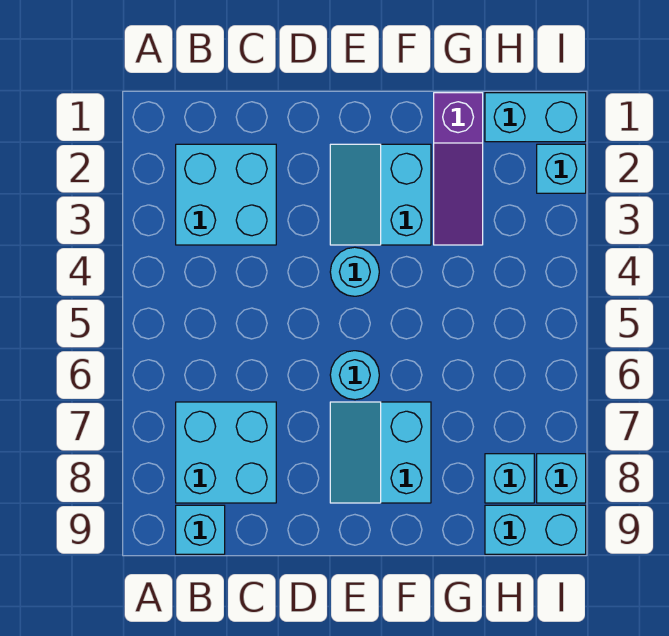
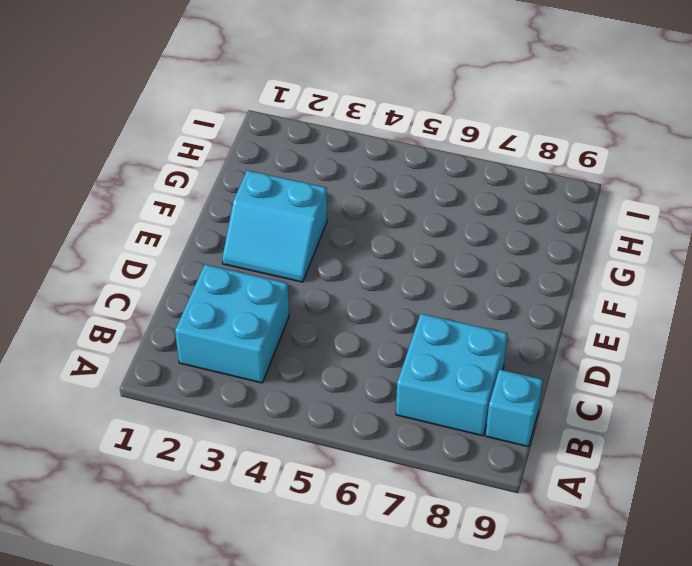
none -> cyan round brick E4 level 1
none -> cyan round brick E6 level 1
none -> cyan slope E7:F8 level 1 top F

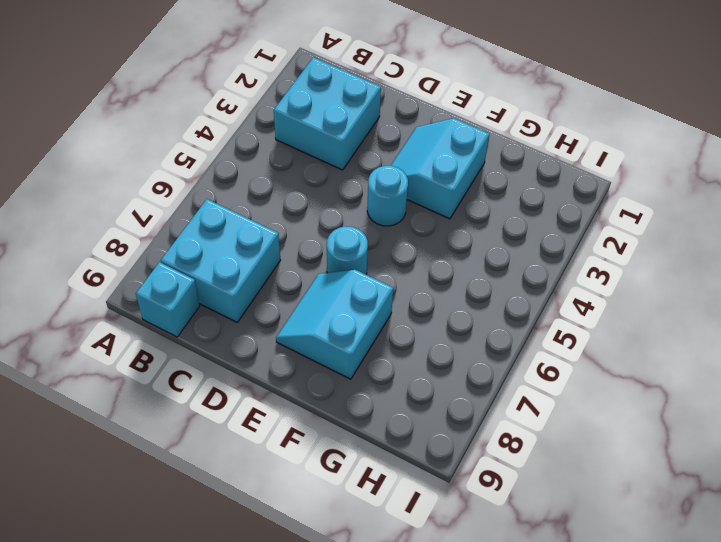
none -> purple slope G1:G3 level 1 top 1
none -> cyan brick H1:I1 level 1
none -> cyan brick H8 level 1

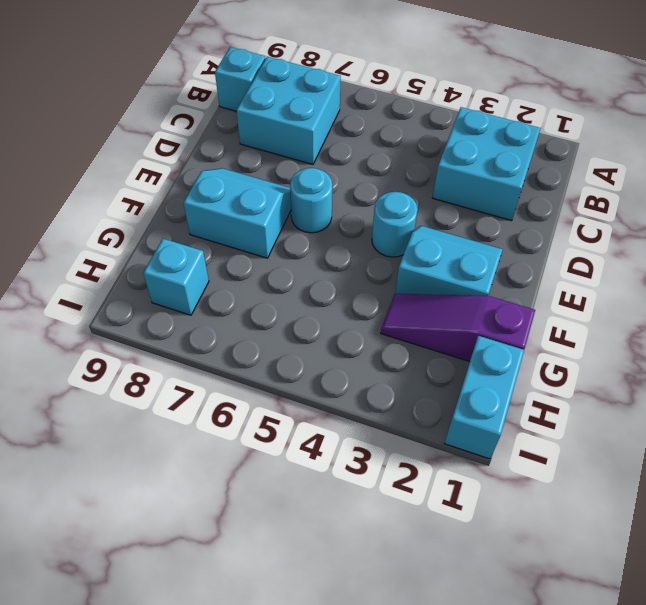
none -> cyan brick H9:I9 level 1
none -> cyan brick I2 level 1
none -> cyan brick I8 level 1

